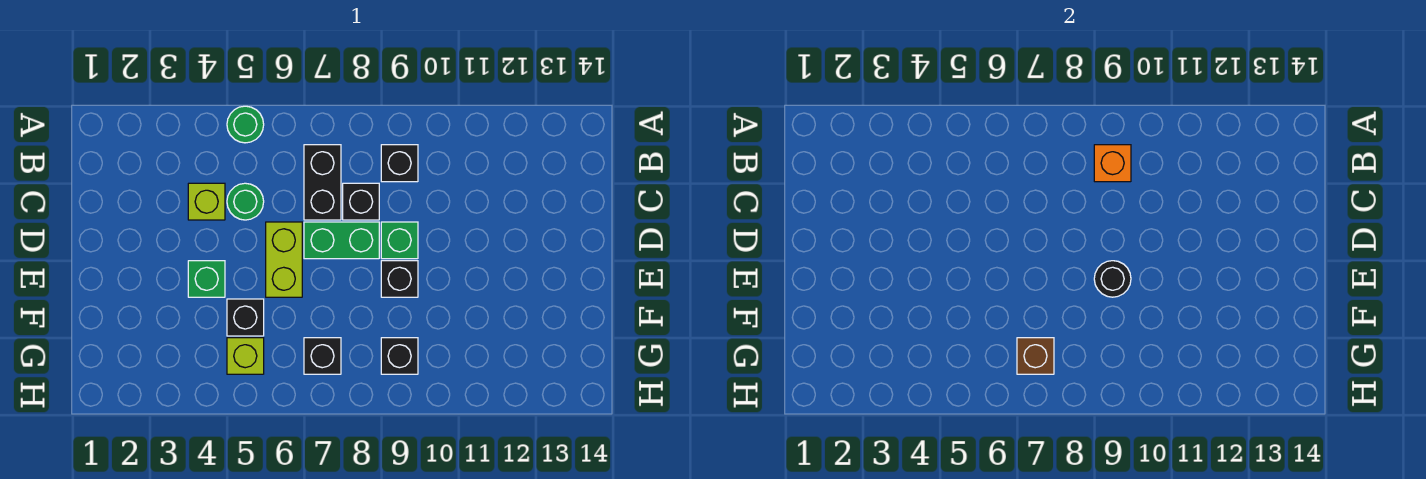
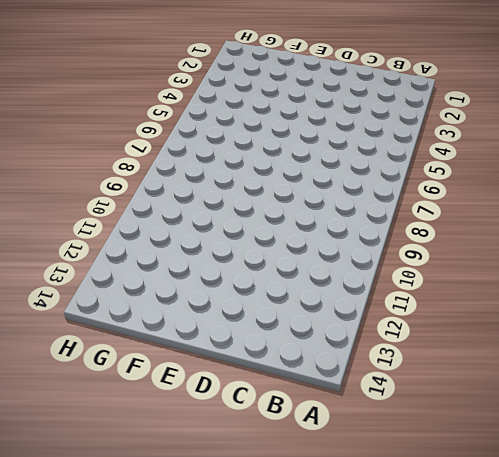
none -> green round brick A5 level 1
none -> black brick B7:C7 level 1
none -> black brick B9 level 1

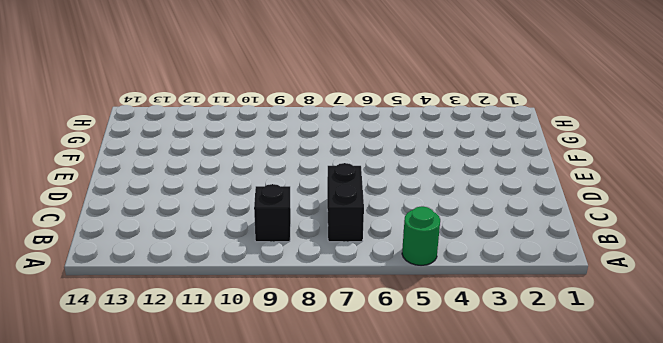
none -> lime brick C4 level 1
none -> green round brick C5 level 1
none -> black brick C8 level 1

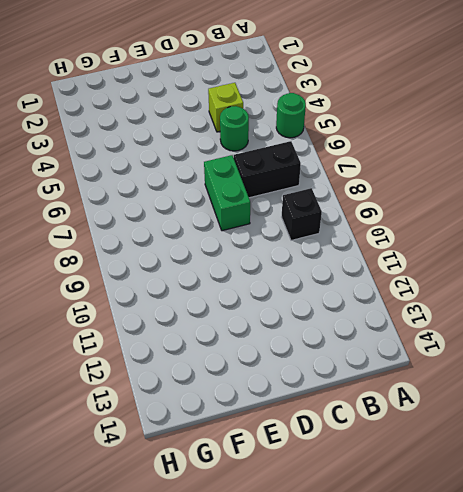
none -> black brick C8 level 1
none -> lime brick D6:E6 level 1
none -> green brick D9 level 1

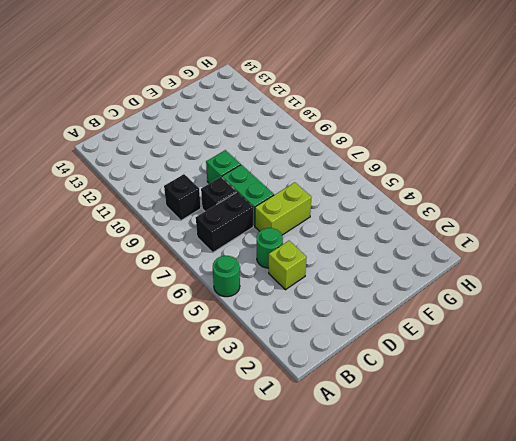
none -> green brick E4 level 1
none -> black brick E9 level 1
none -> black brick F5 level 1

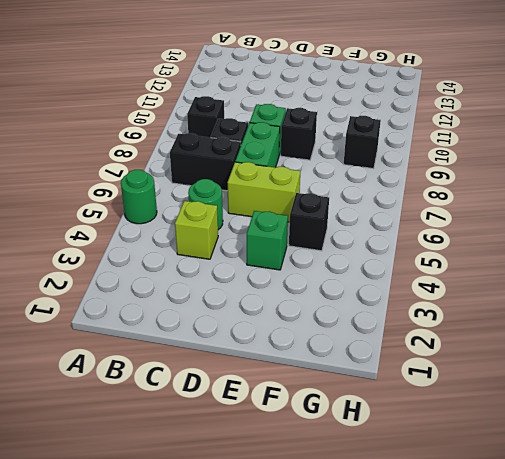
none -> lime brick G5 level 1
none -> black brick G7 level 1
none -> orange brick B9 level 2

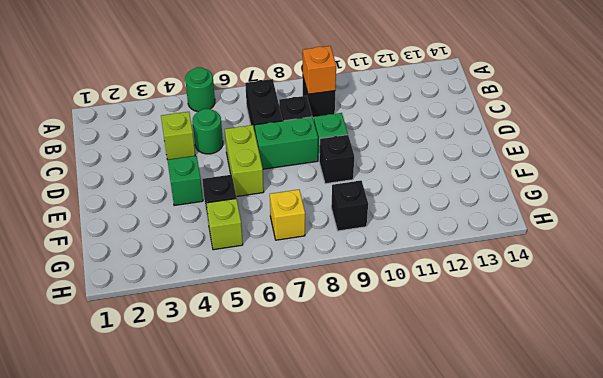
yellow brick G7 level 1 -> black brick G7 level 1
none -> black round brick E9 level 2
none -> brown brick G7 level 2

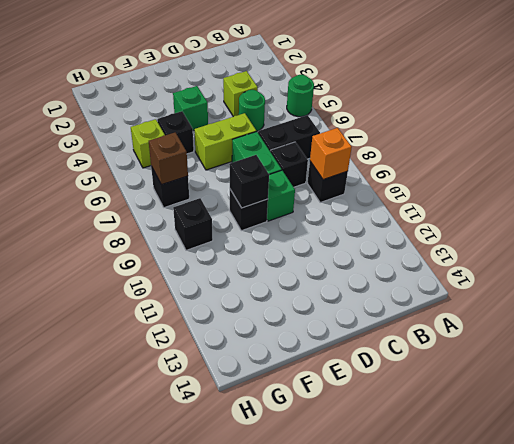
black brick E9 level 2 -> black round brick E9 level 2

